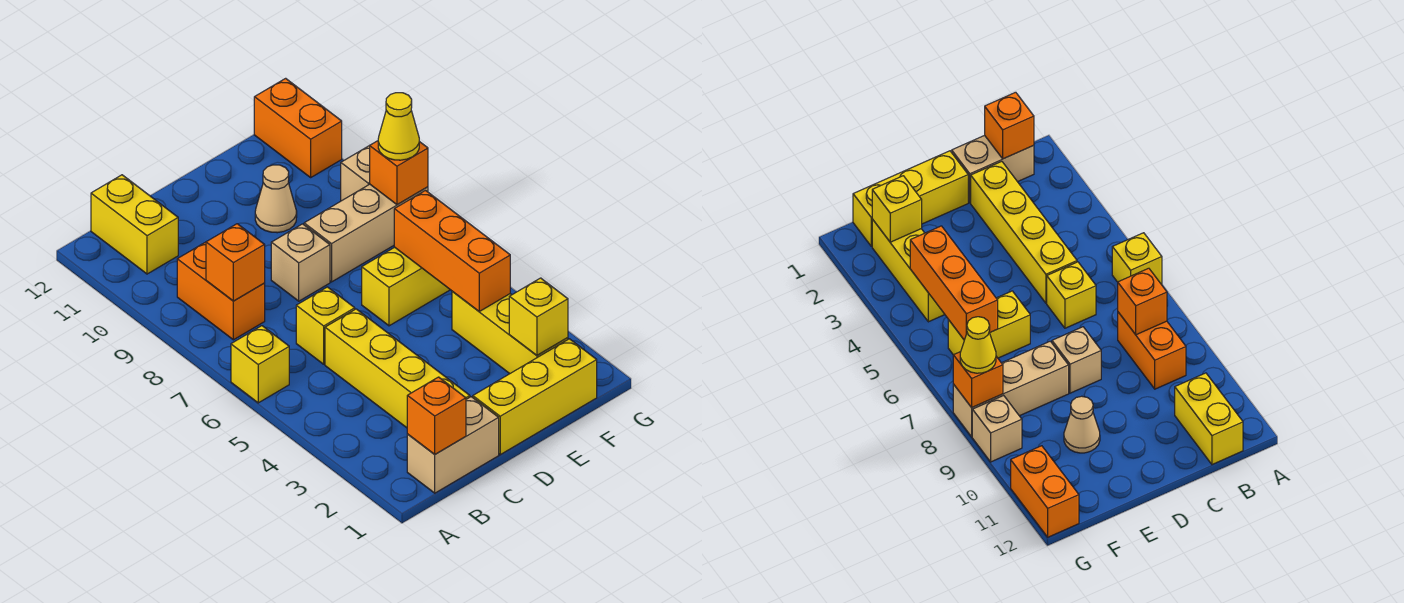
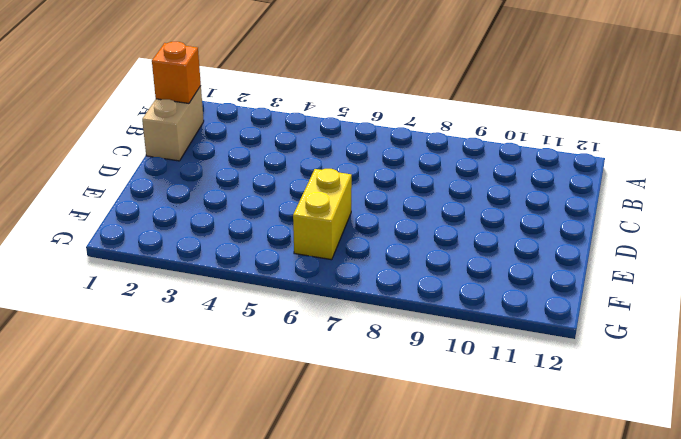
none -> yellow brick A6 level 1
none -> orange brick B8:B9 level 1
none -> yellow brick B11:B12 level 1

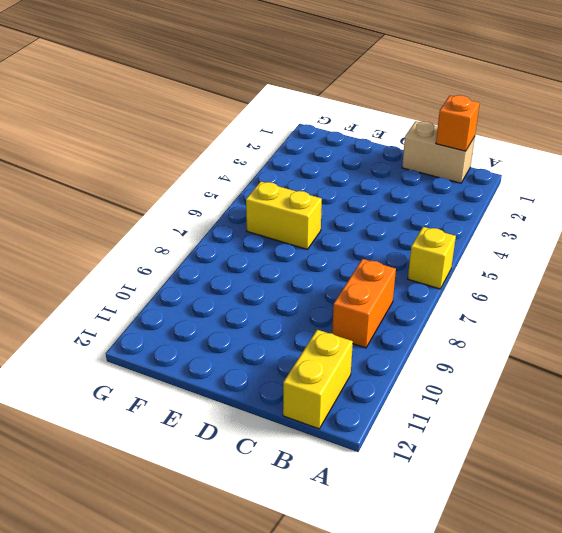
none -> yellow brick C2:C5 level 1
none -> yellow brick C6 level 1
none -> yellow brick D1:F1 level 1

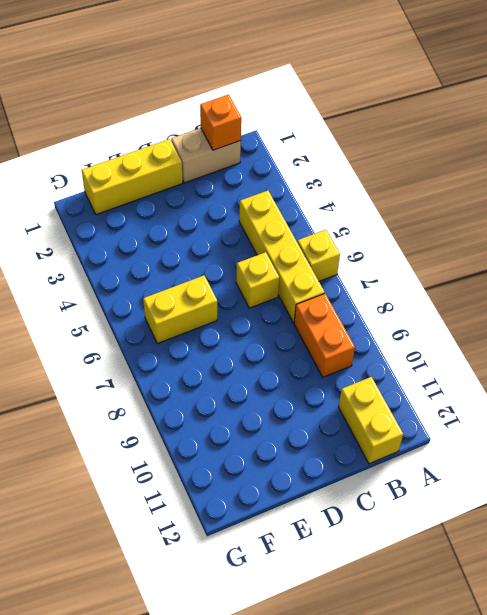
yellow brick B4:B7 level 1 -> yellow brick C2:C5 level 1
none -> tan brick D8 level 1
none -> tan brick E8:G8 level 1
none -> tan cone E10 level 1

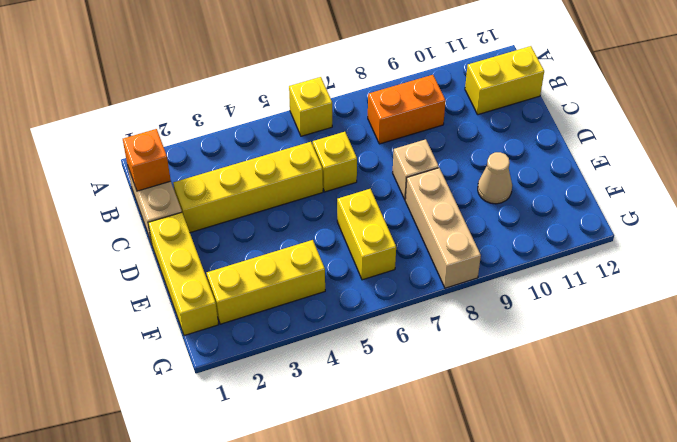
none -> tan brick G9 level 1
none -> orange brick G11:G12 level 1
none -> orange brick B8 level 2

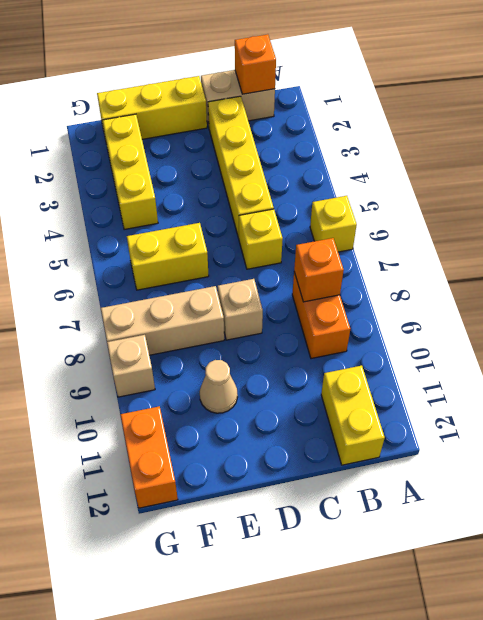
none -> yellow brick F2 level 2
none -> orange brick F4:F6 level 2
none -> orange brick G8 level 2

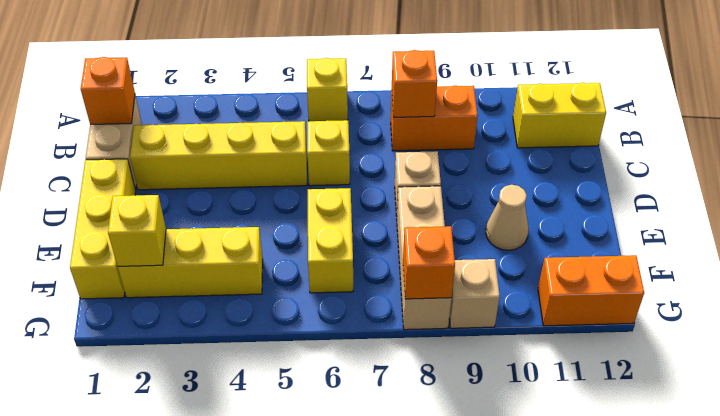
none -> orange brick F4:F6 level 2
none -> yellow cone G8 level 3

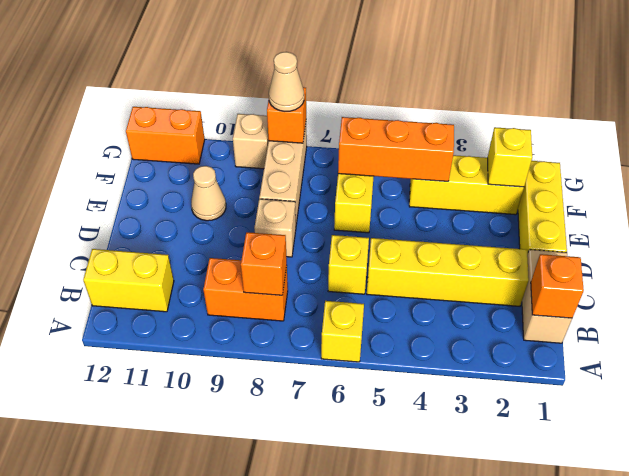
tan cone G8 level 3 -> yellow cone G8 level 3

